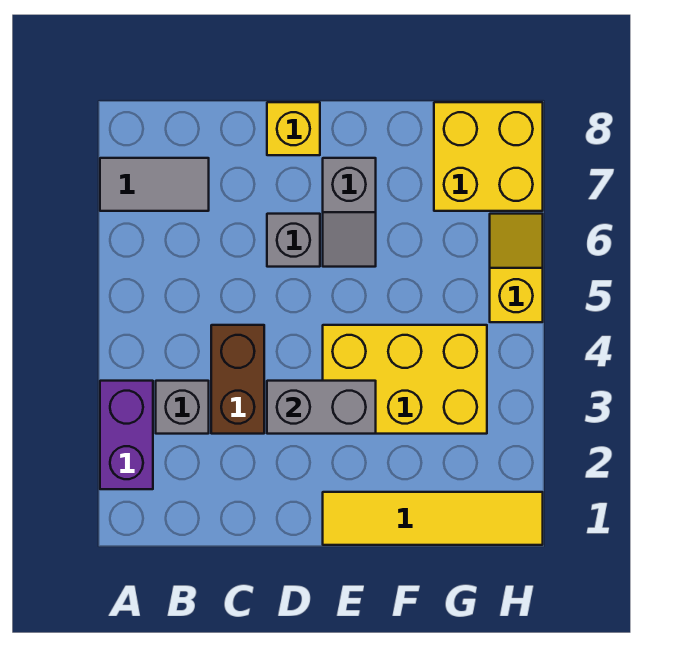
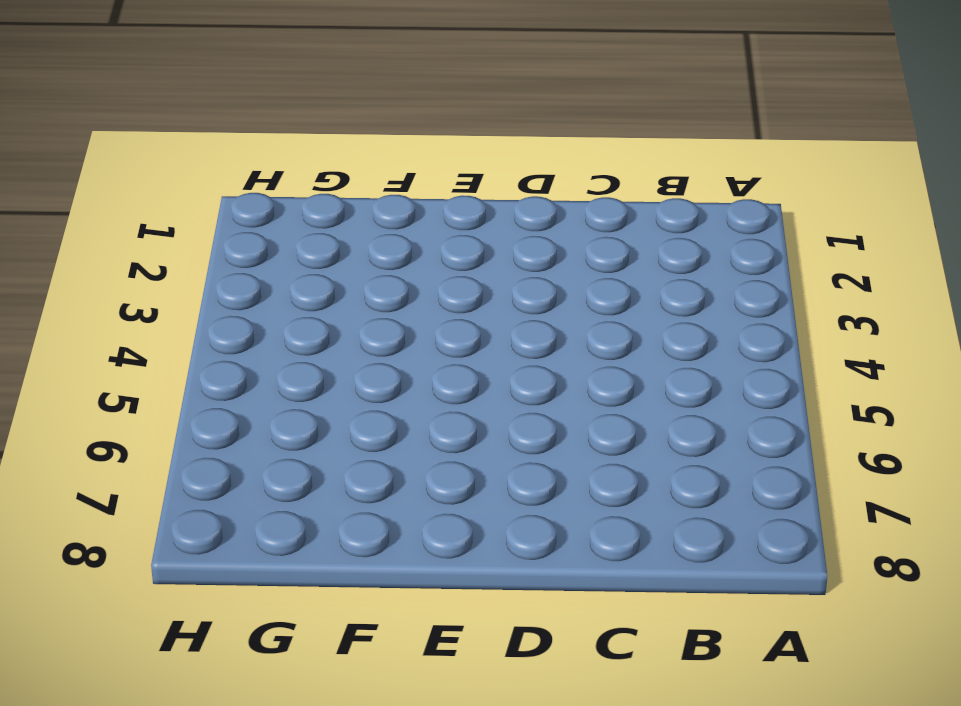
none -> purple brick A2:A3 level 1
none -> grey tile A7:B7 level 1
none -> grey brick B3 level 1

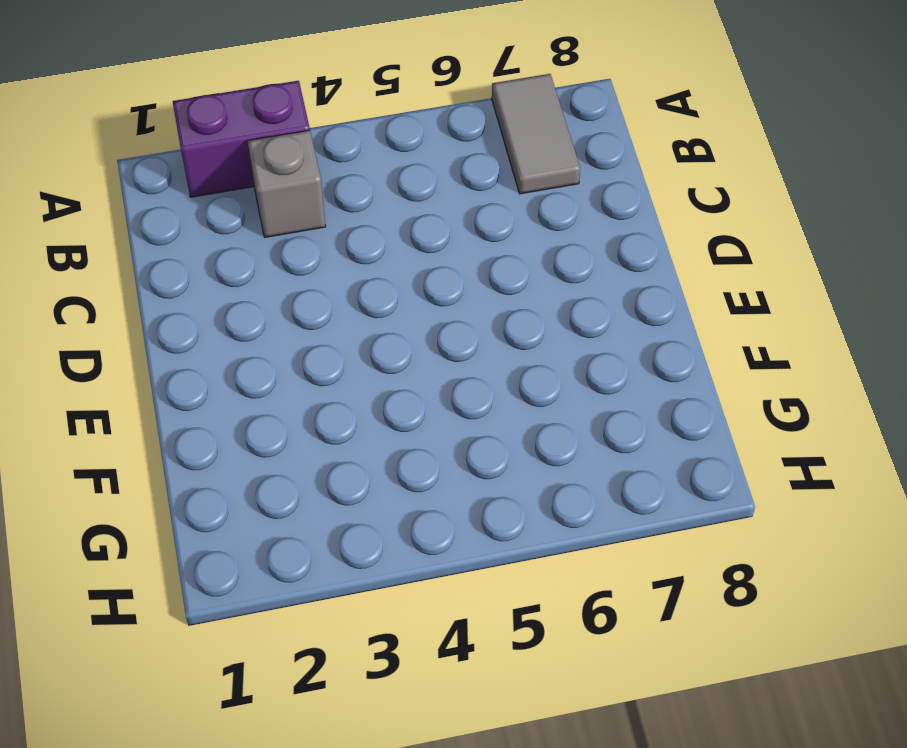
none -> brown brick C3:C4 level 1
none -> grey brick D6 level 1
none -> yellow brick D8 level 1

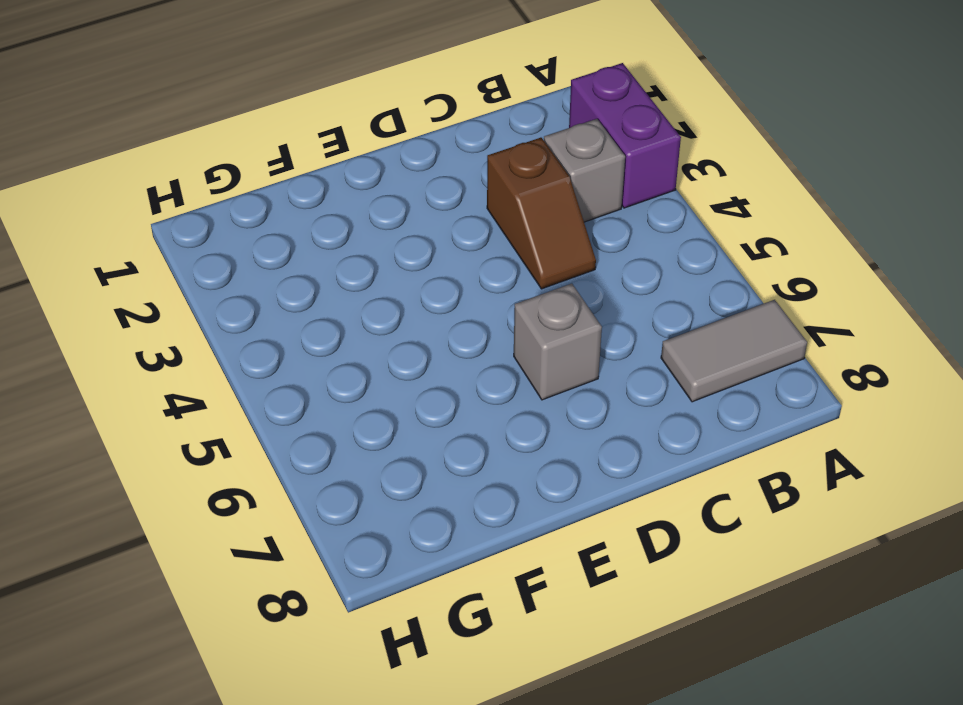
brown slope C3:C4 level 1 top 3 -> brown brick C3:C4 level 1
none -> yellow brick D8 level 1
none -> yellow tile E1:H1 level 1
none -> yellow brick E3:G4 level 1

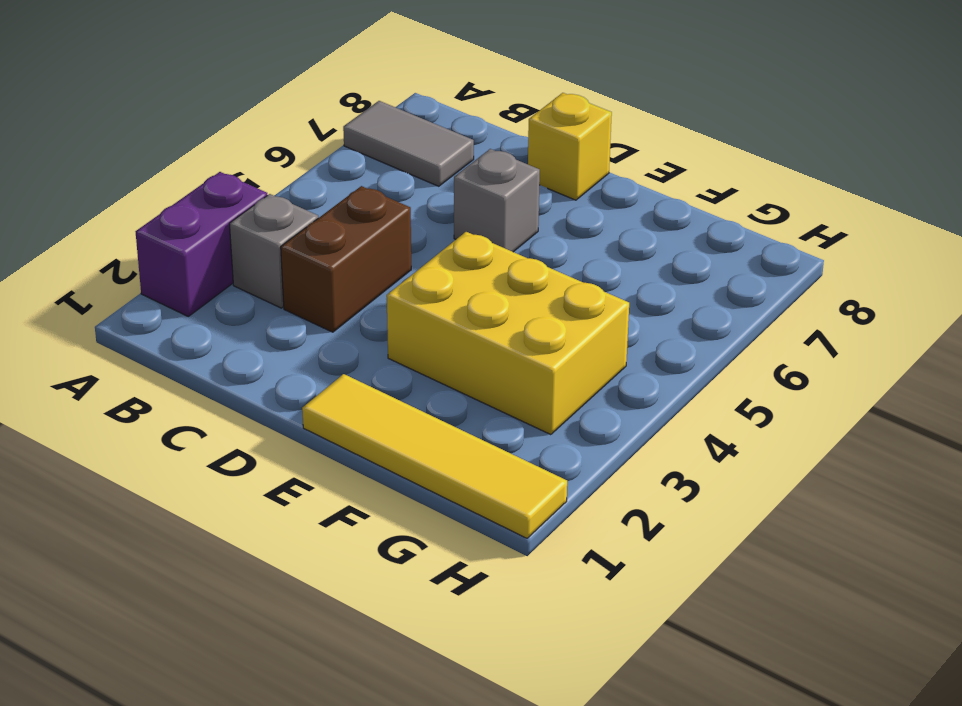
none -> grey slope E6:E7 level 1 top 7
none -> yellow brick G7:H8 level 1
none -> yellow slope H5:H6 level 1 top 5

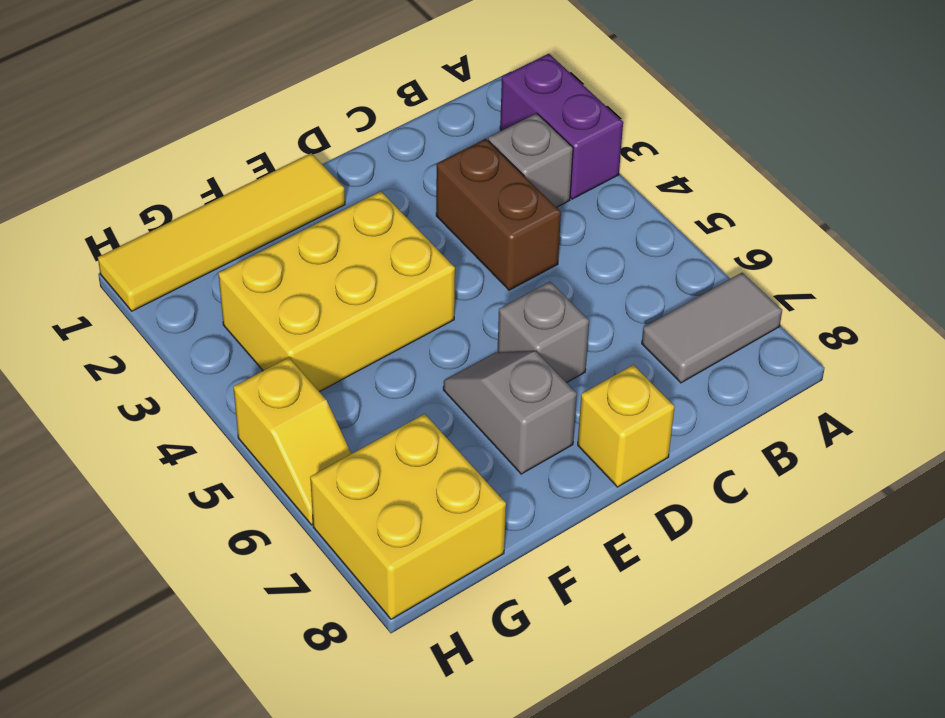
none -> grey brick D3:E3 level 2

